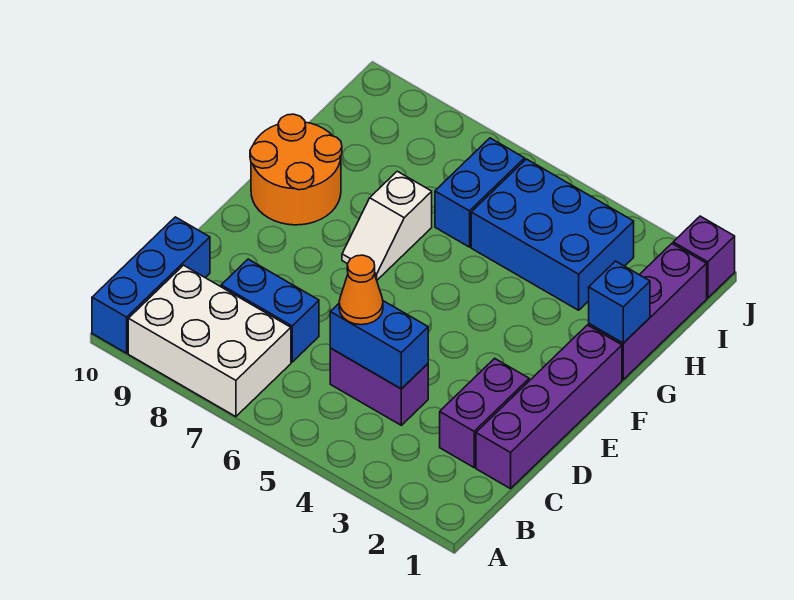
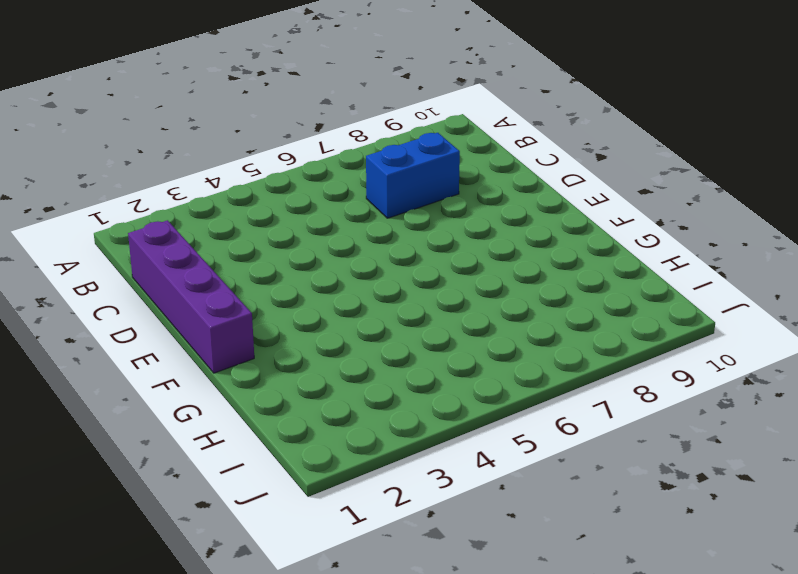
none -> white brick A7:B9 level 1
none -> blue brick A10:C10 level 1
none -> purple brick C2:D2 level 1

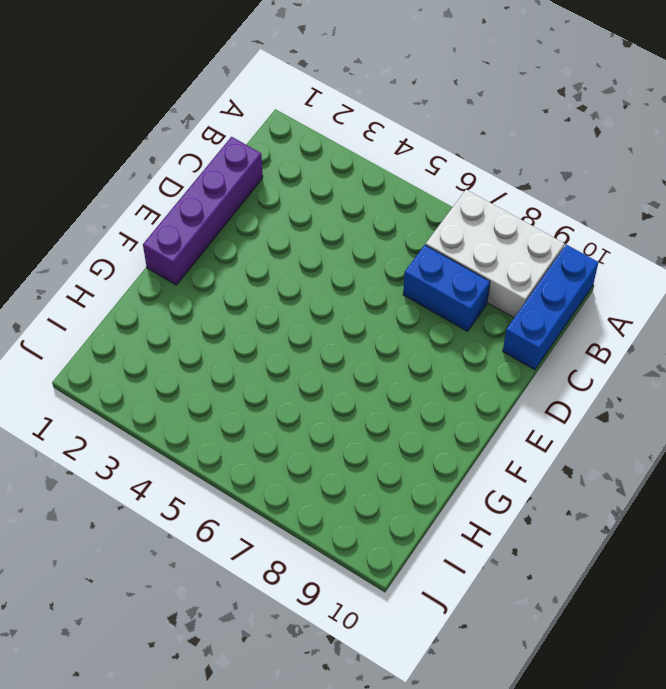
none -> purple brick C2:D2 level 1
none -> purple brick C4:C5 level 1
none -> white slope F7:G7 level 1 top G

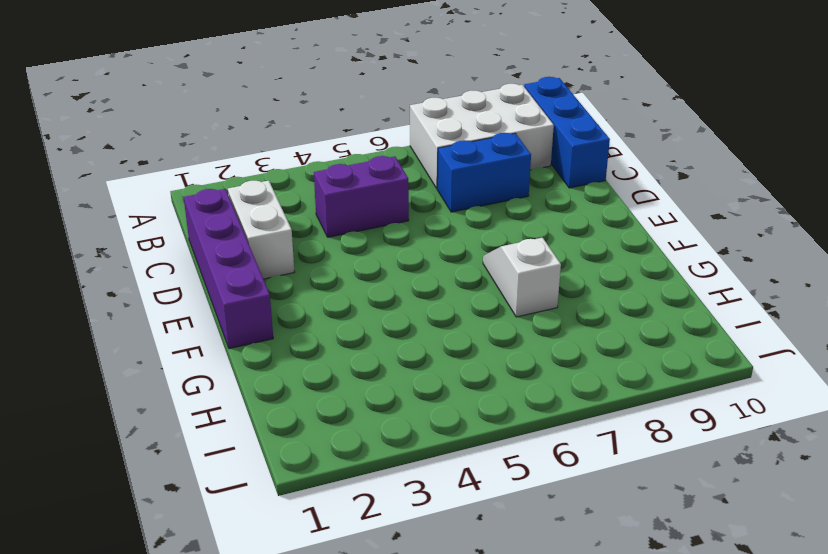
white brick C2:D2 level 1 -> purple brick C2:D2 level 1
none -> orange round brick F9:G10 level 1
none -> purple brick G1:I1 level 1
none -> blue brick H3:I5 level 1

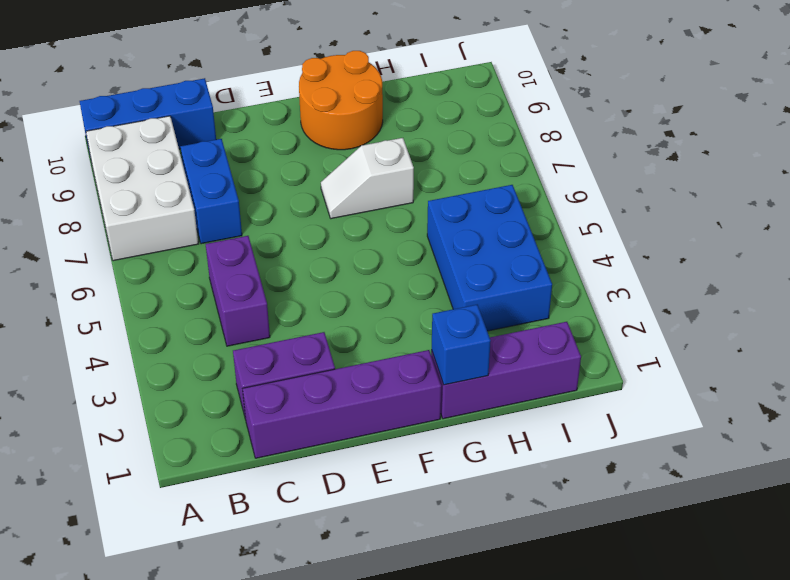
none -> blue brick H6:I6 level 1
none -> purple brick J1 level 1
none -> blue brick C4:C5 level 2

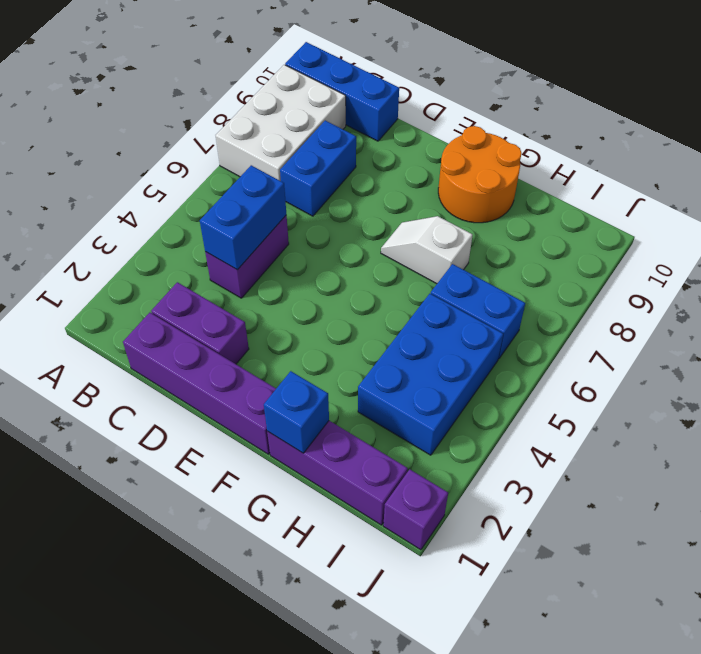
none -> orange cone C5 level 3

